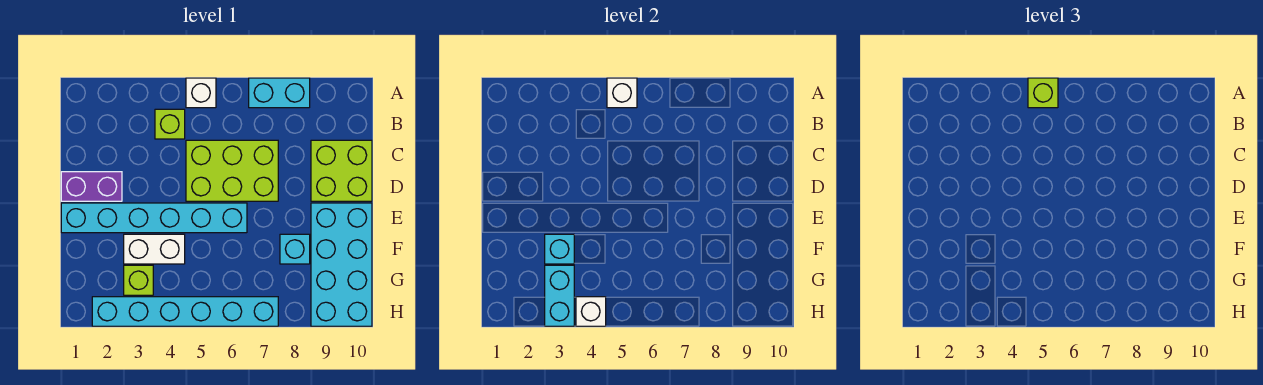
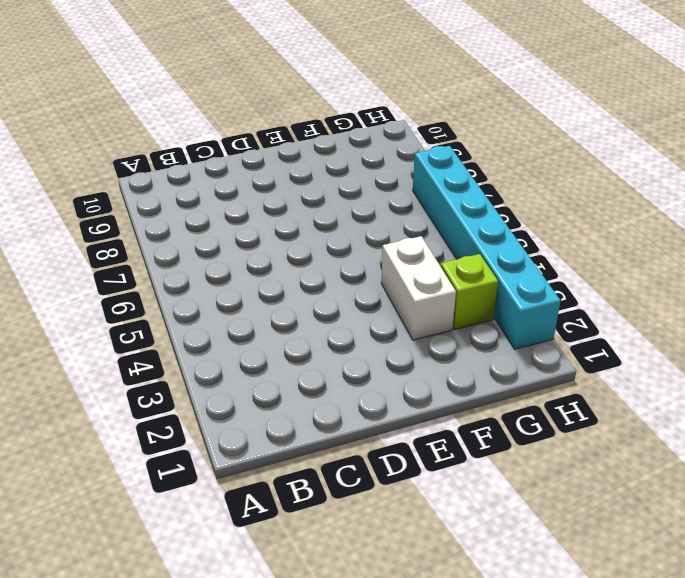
none -> white brick A5 level 1
none -> cyan brick A7:A8 level 1
none -> lime brick B4 level 1

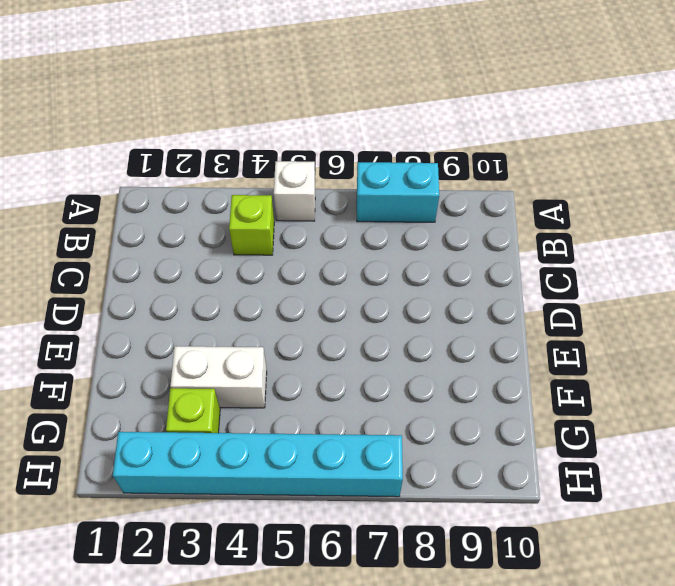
none -> lime brick C5:D7 level 1
none -> lime brick C9:D10 level 1
none -> purple brick D1:D2 level 1

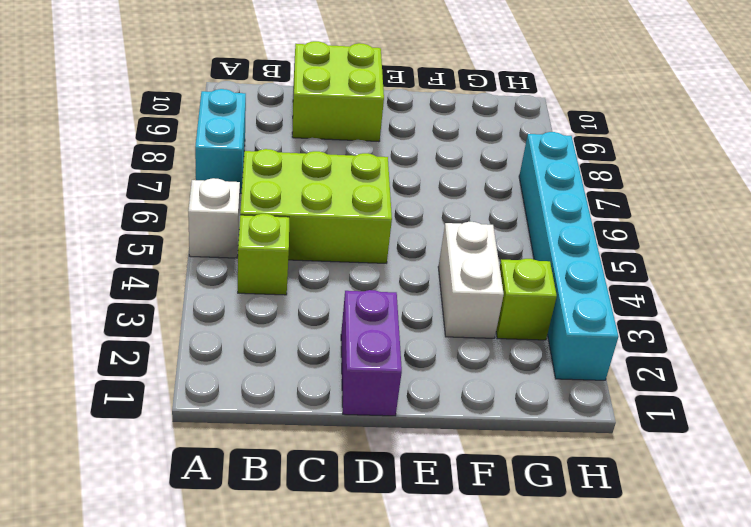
lime brick B5:D6 level 1 -> lime brick C5:D7 level 1
none -> cyan brick E1:E6 level 1
none -> cyan brick E9:H10 level 1
none -> cyan brick F8 level 1

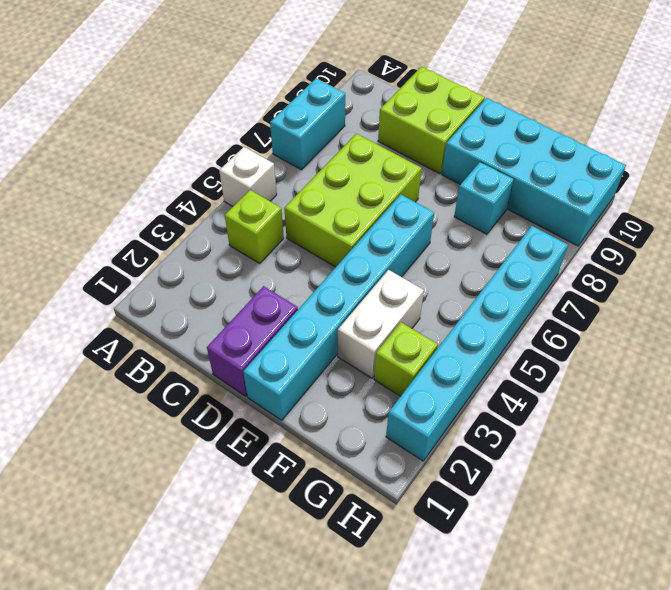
none -> white brick A5 level 2
none -> cyan brick F3 level 2
none -> cyan brick G3:H3 level 2

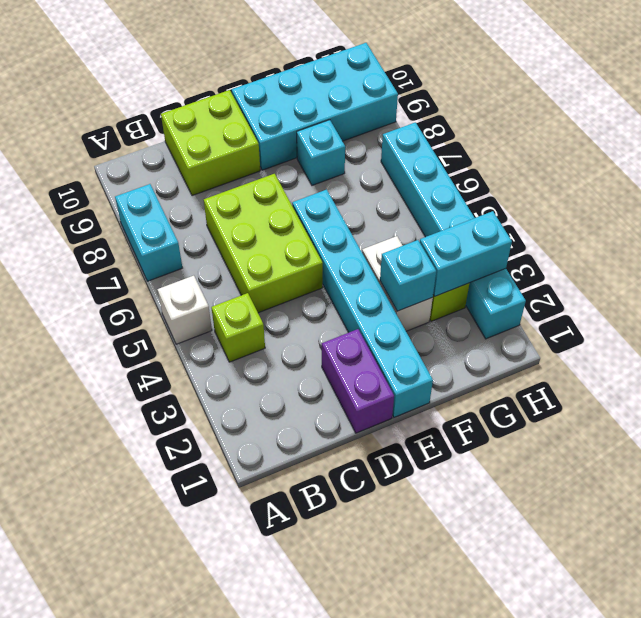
none -> white brick A5 level 2
none -> white brick H4 level 2
none -> lime brick A5 level 3

